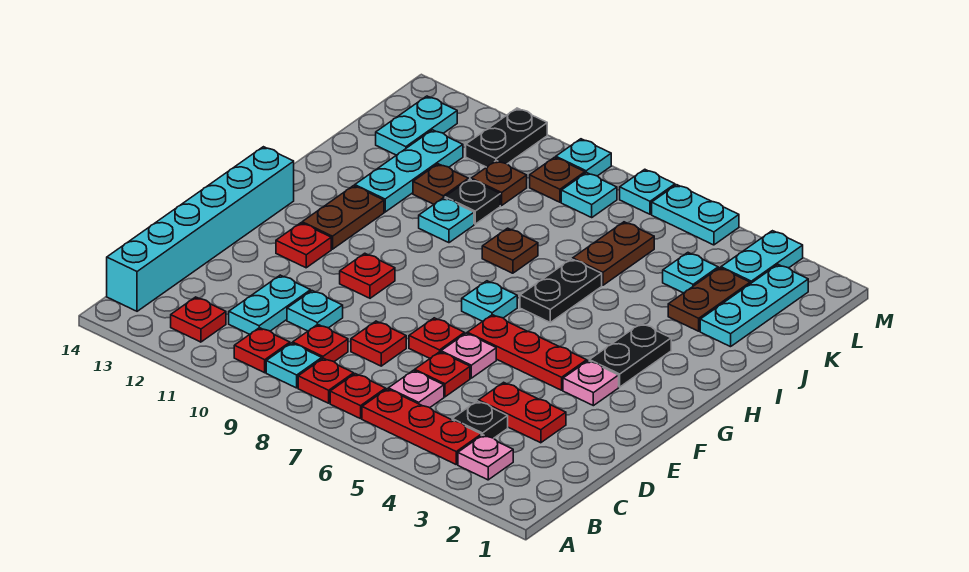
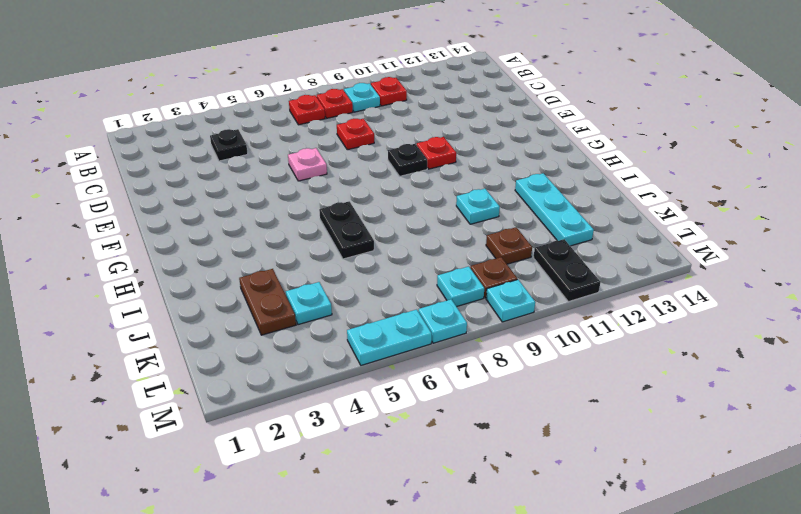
black plate F9 level 1 -> black plate J10 level 1
none -> pink plate B3 level 1
none -> red plate B4:B6 level 1
none -> red plate B12 level 1
none -> cyan brick B14:G14 level 1

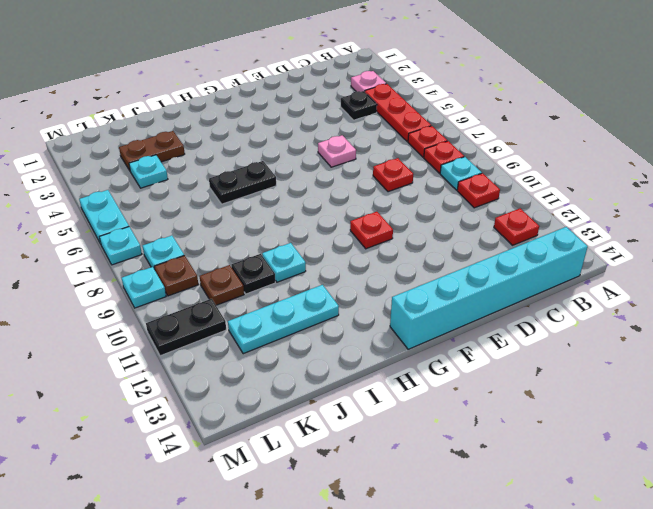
none -> pink plate C6 level 1
none -> red plate C9 level 1
none -> cyan plate C11:D11 level 1
none -> red plate D3:D4 level 1

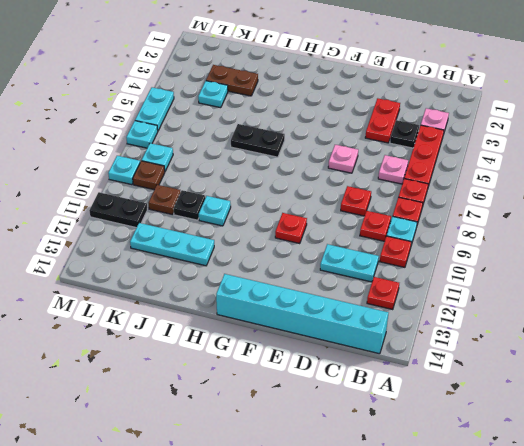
none -> red plate D6 level 1
none -> cyan plate D10 level 1
none -> red plate E7 level 1
none -> pink plate F3 level 1

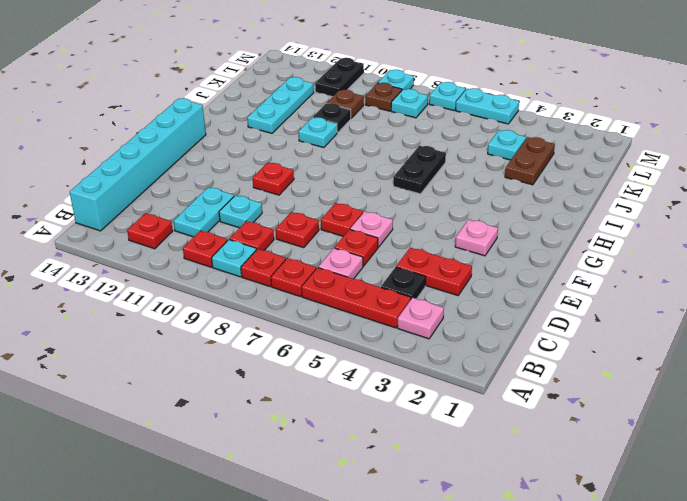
none -> red plate F4:F6 level 1
none -> red plate F12 level 1
none -> black plate G3:H3 level 1
none -> cyan plate G7 level 1

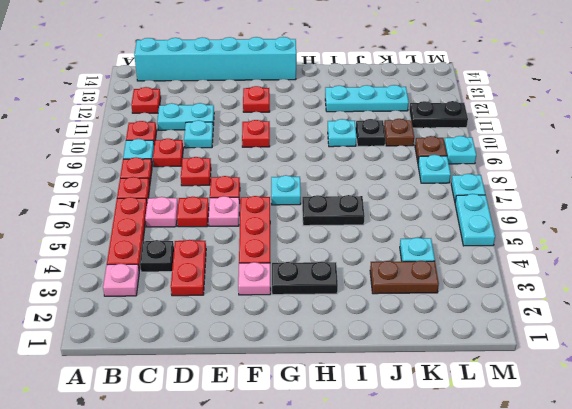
none -> brown plate G12:H12 level 1
none -> brown plate I8 level 1
none -> cyan plate J2:L2 level 1
none -> brown plate J6:K6 level 1

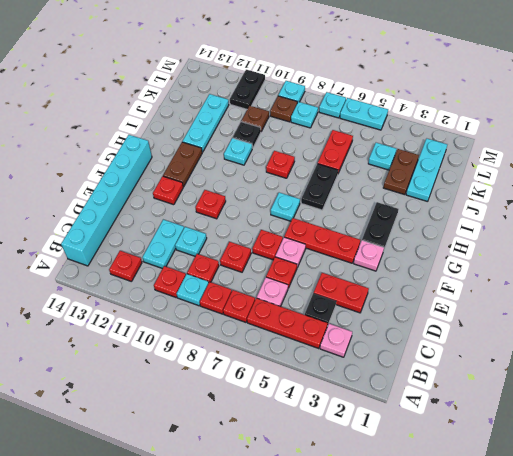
red plate I8 level 1 -> brown plate I8 level 1
red plate J6:K6 level 1 -> brown plate J6:K6 level 1
none -> brown plate J11 level 1
none -> cyan plate K13:L13 level 1
none -> cyan plate L3:M3 level 1

